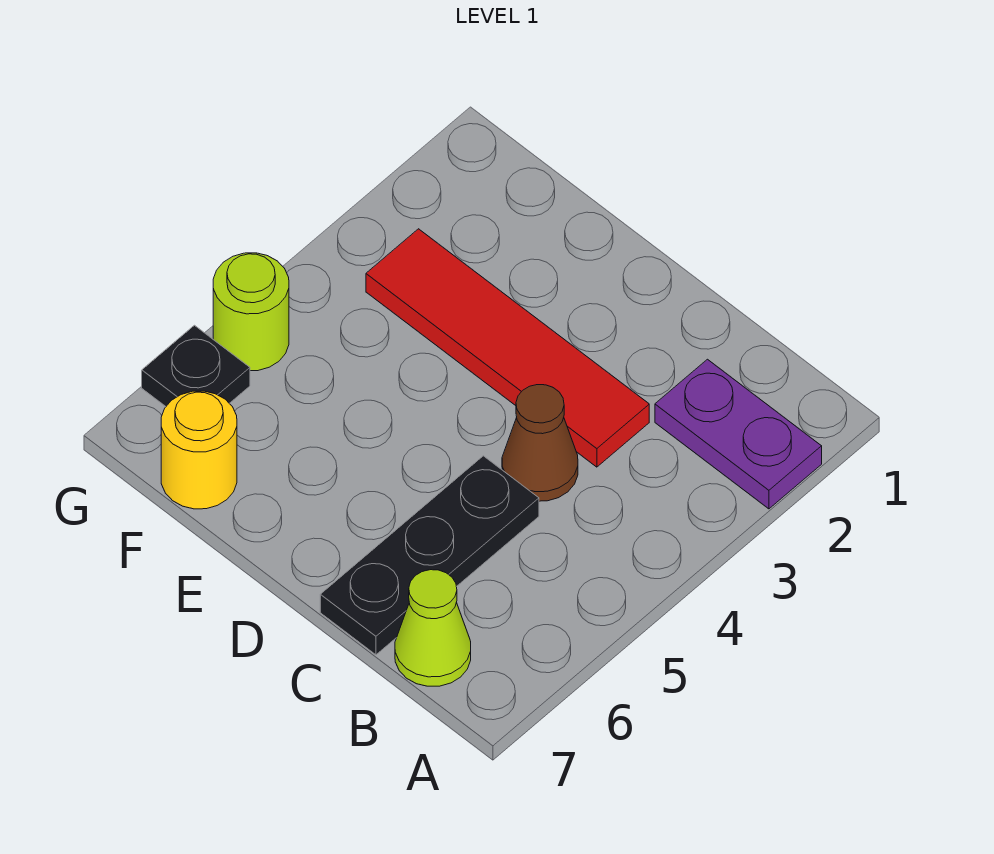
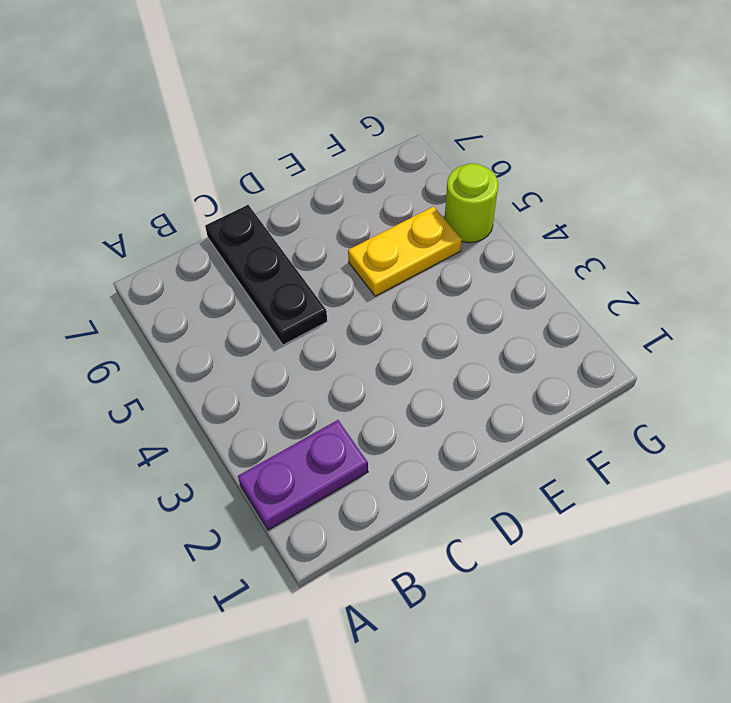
yellow plate E5:F5 level 1 -> none
none -> lime cone B7 level 1
none -> red tile C3:F3 level 1

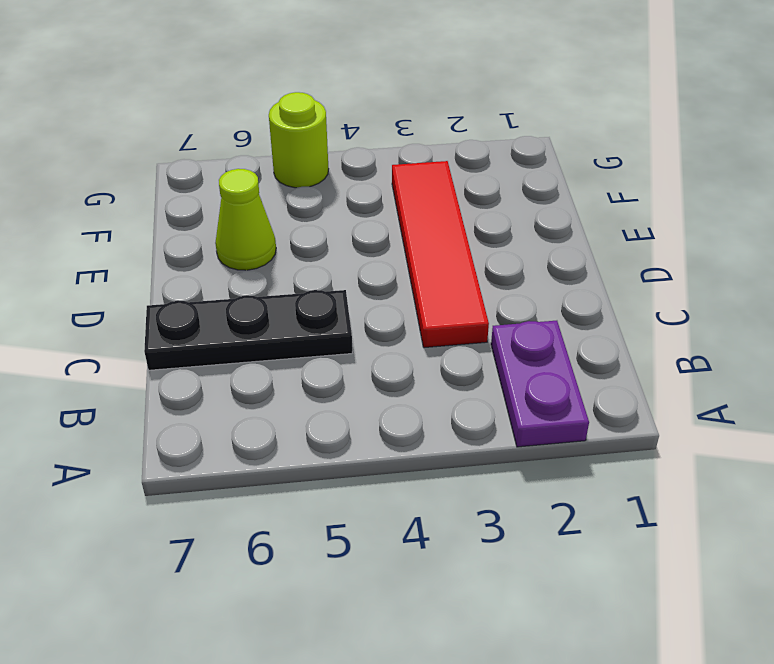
lime cone E6 level 1 -> lime cone B7 level 1
none -> brown cone C4 level 1
none -> yellow round brick F7 level 1

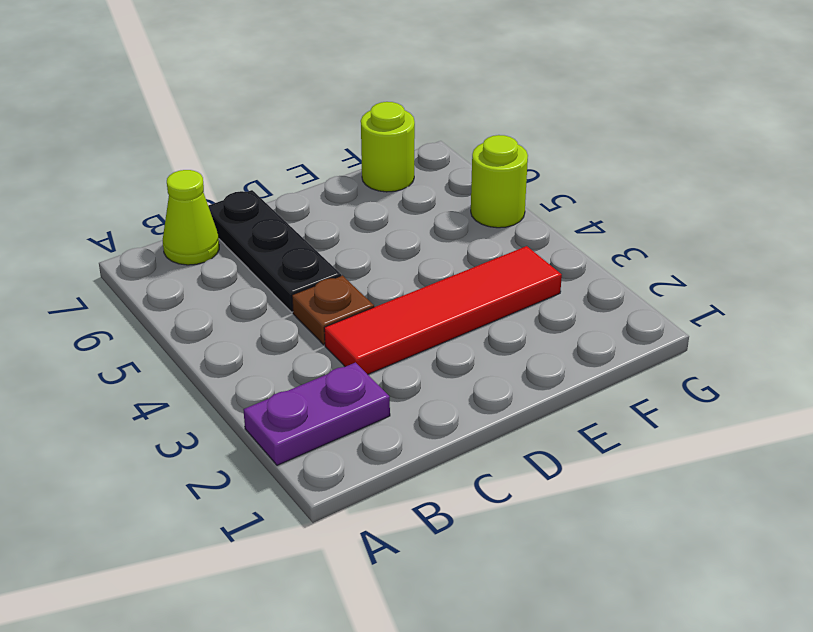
brown plate C4 level 1 -> brown cone C4 level 1
lime round brick F7 level 1 -> yellow round brick F7 level 1
none -> black plate G6 level 1

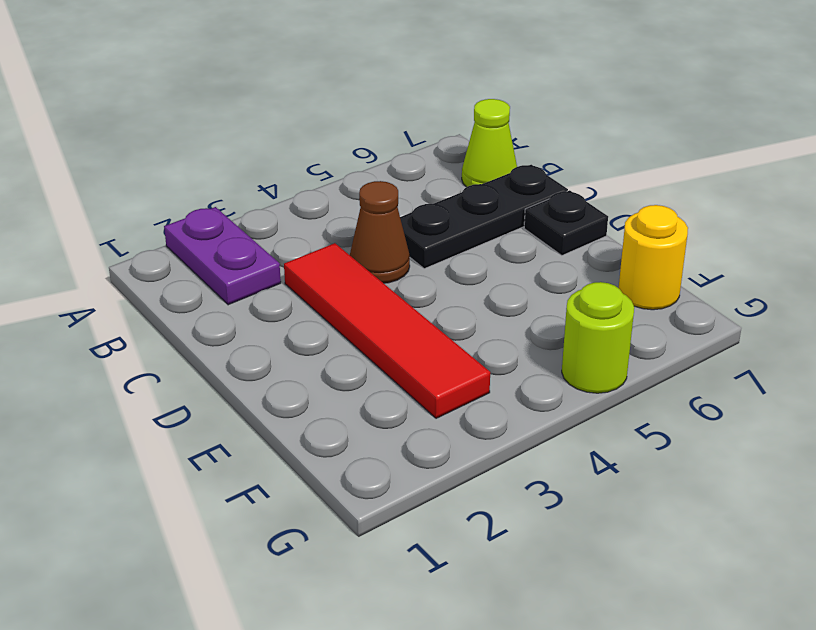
black plate D7 level 1 -> black plate G6 level 1

